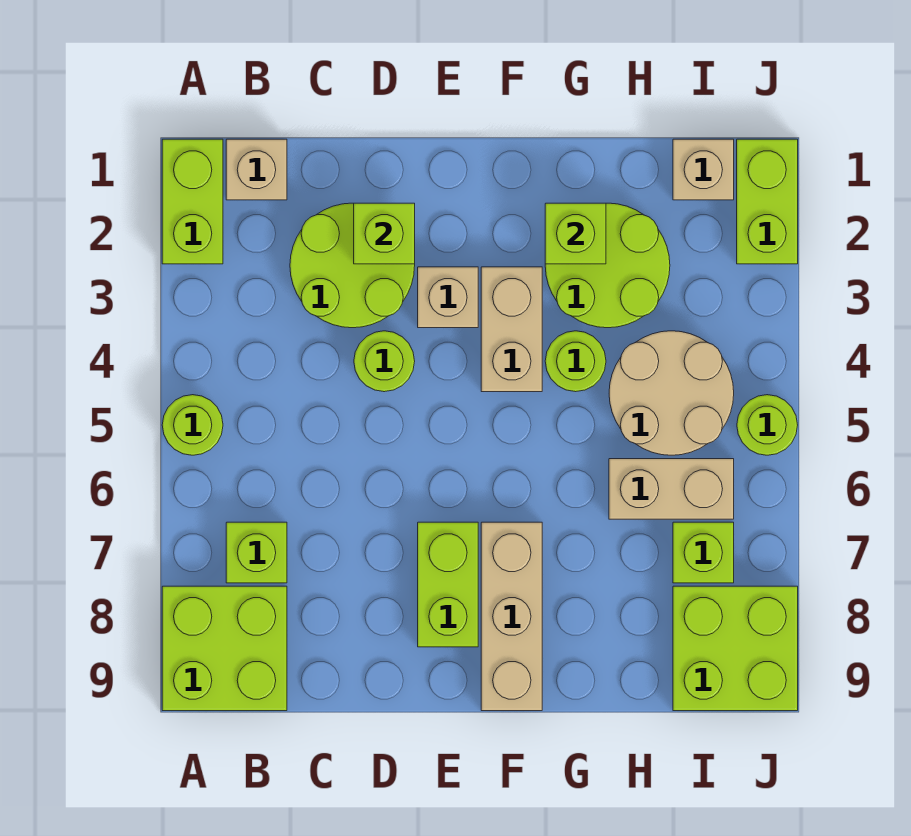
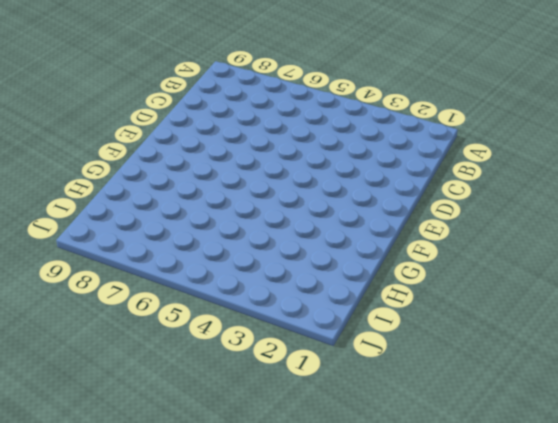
none -> lime brick A1:A2 level 1
none -> lime round brick A5 level 1
none -> lime brick A8:B9 level 1

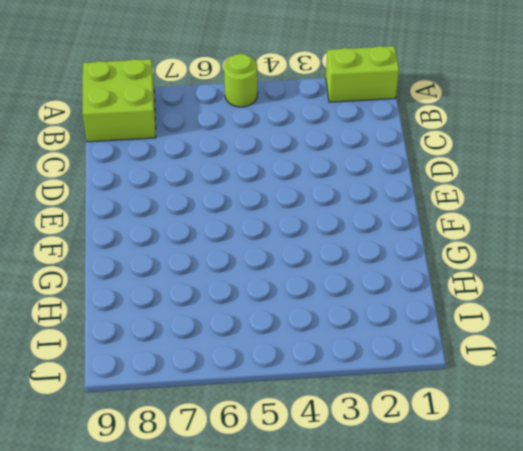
none -> tan brick B1 level 1
none -> lime brick B7 level 1
none -> lime round brick C2:D3 level 1

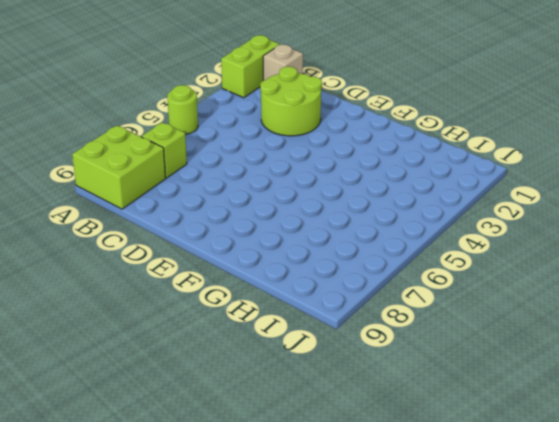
none -> lime round brick D4 level 1
none -> tan brick E3 level 1
none -> lime brick E7:E8 level 1

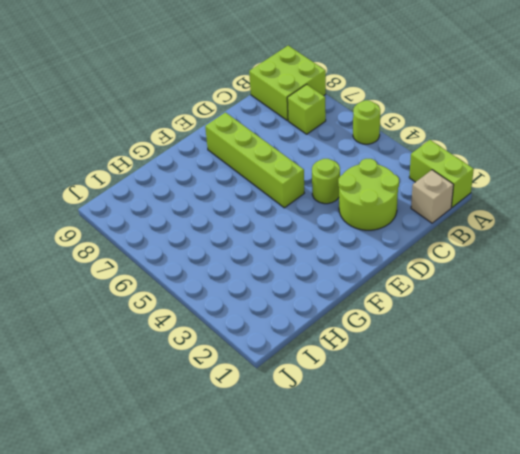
lime brick E5:E8 level 1 -> lime brick E7:E8 level 1
none -> tan brick E3 level 1
none -> tan brick F3:F4 level 1
none -> tan brick F7:F9 level 1

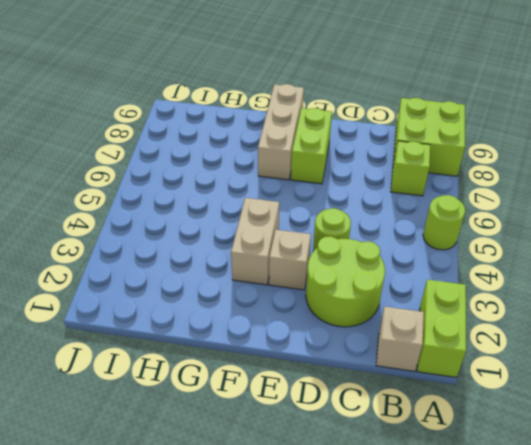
none -> lime round brick G2:H3 level 1
none -> lime round brick G4 level 1
none -> tan round brick H4:I5 level 1

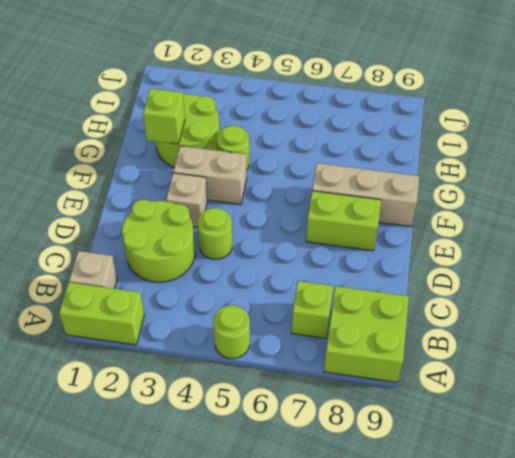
none -> tan round brick H4:I5 level 1
none -> tan brick H6:I6 level 1
none -> tan brick I1 level 1

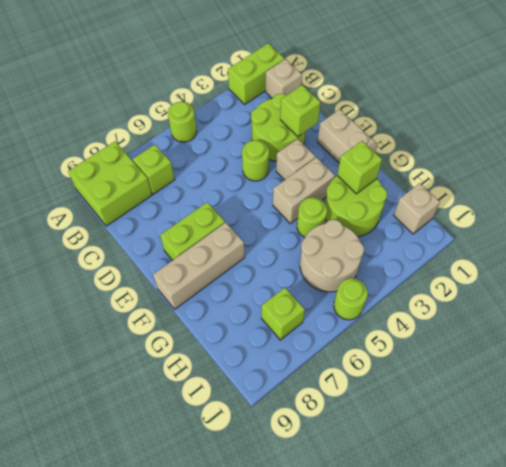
tan brick E1:F1 level 1 -> tan brick H6:I6 level 1
none -> lime brick I8:J9 level 1
none -> lime brick J1:J2 level 1

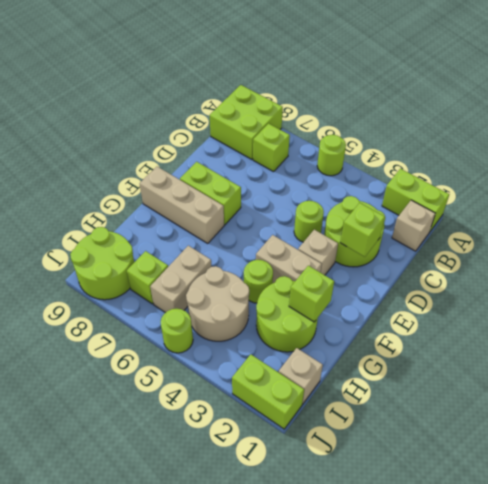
lime round brick I8:J9 level 1 -> lime brick I8:J9 level 1

